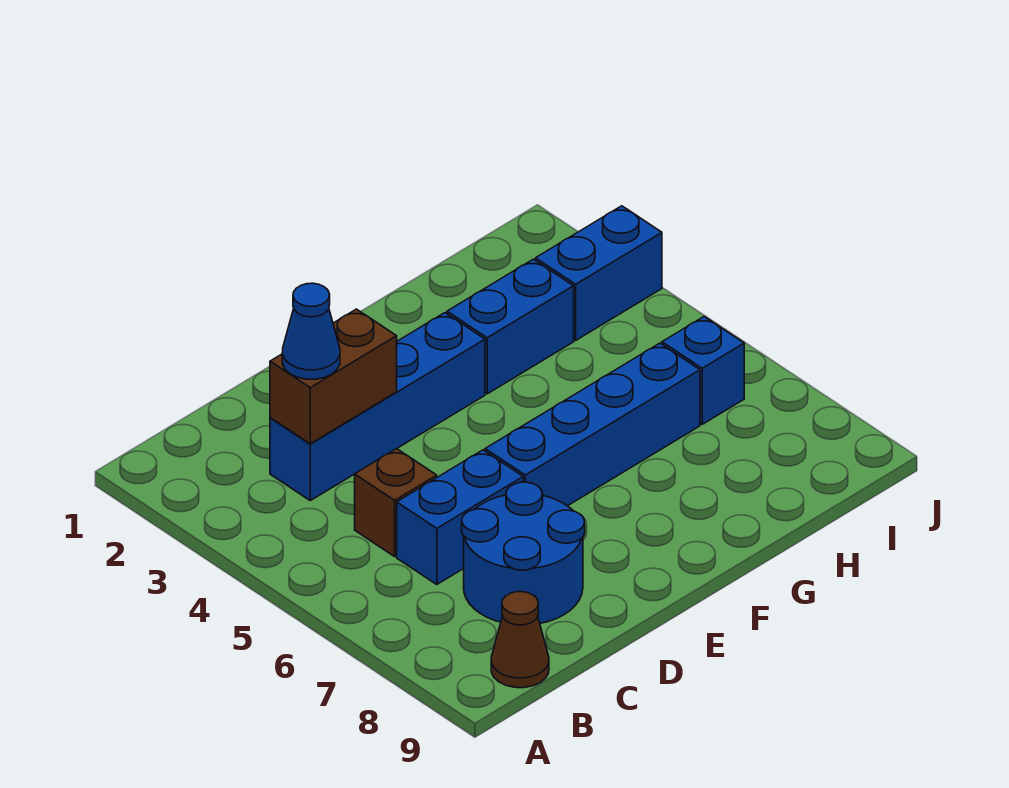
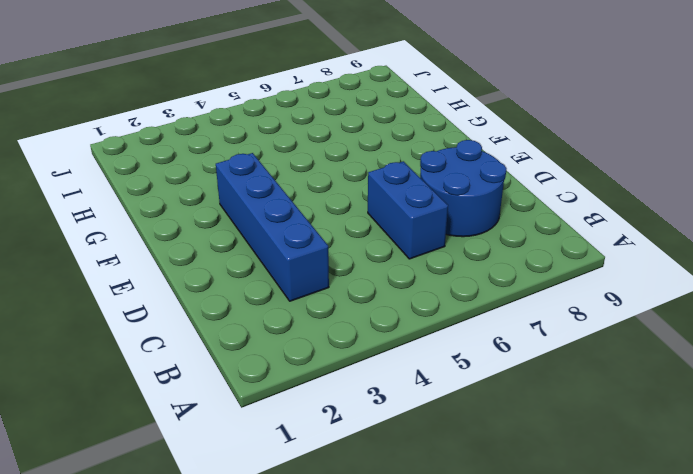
none -> brown cone B9 level 1
none -> brown brick C5 level 1

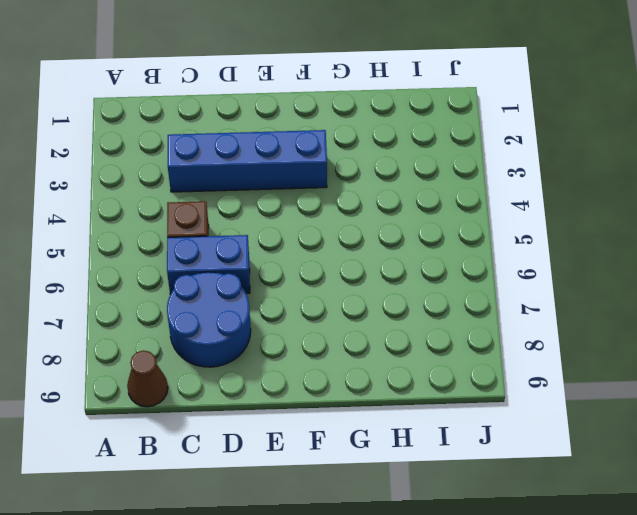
none -> blue brick E6:H6 level 1
none -> blue brick G3:H3 level 1

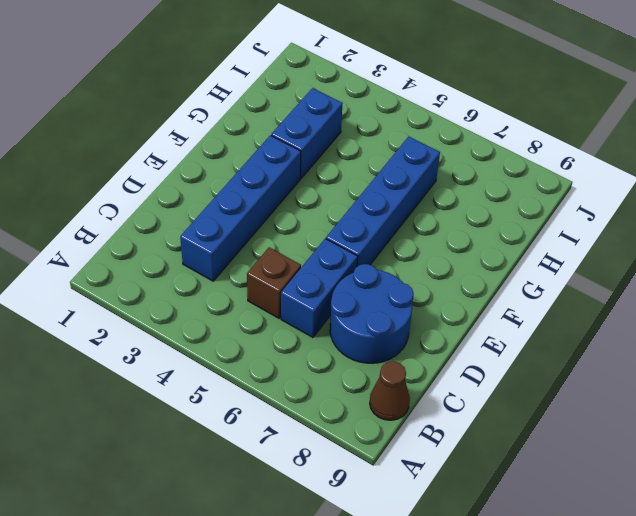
none -> blue brick I3:J3 level 1
none -> blue brick I6 level 1

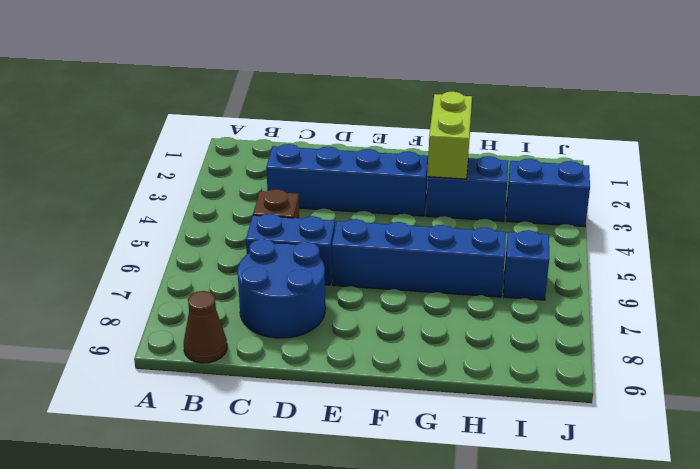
lime brick G2:G3 level 2 -> none
none -> brown brick C3:D3 level 2
none -> blue cone C3 level 3

